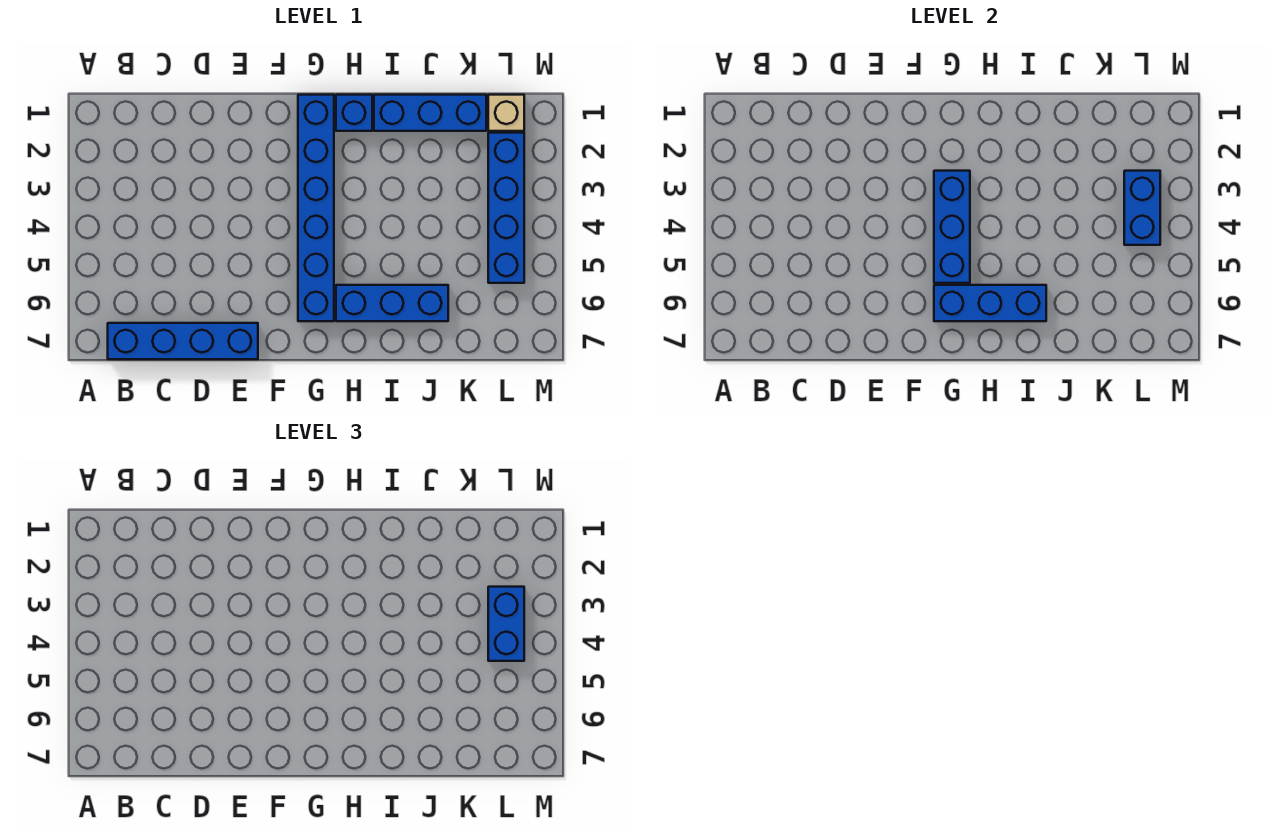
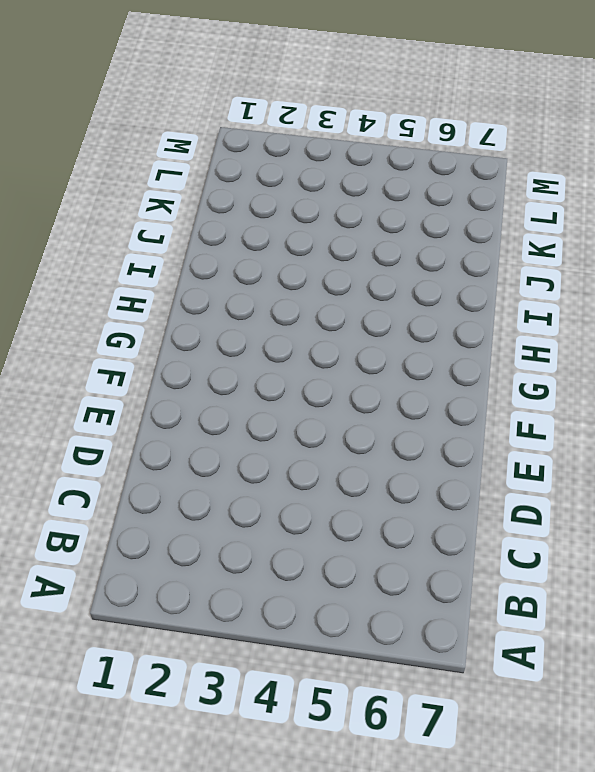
none -> blue brick B7:E7 level 1
none -> blue brick G1:G6 level 1

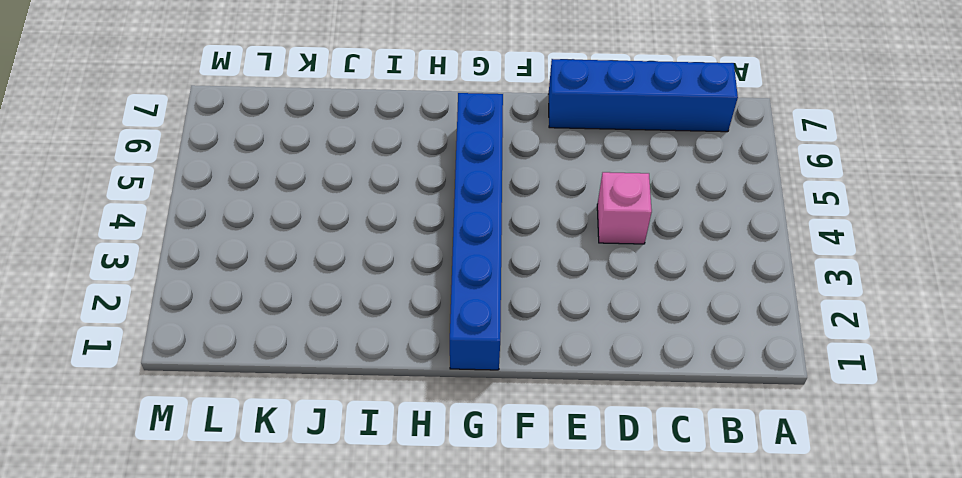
pink brick D4 level 1 -> none
none -> blue brick H1 level 1
none -> blue brick H6:J6 level 1

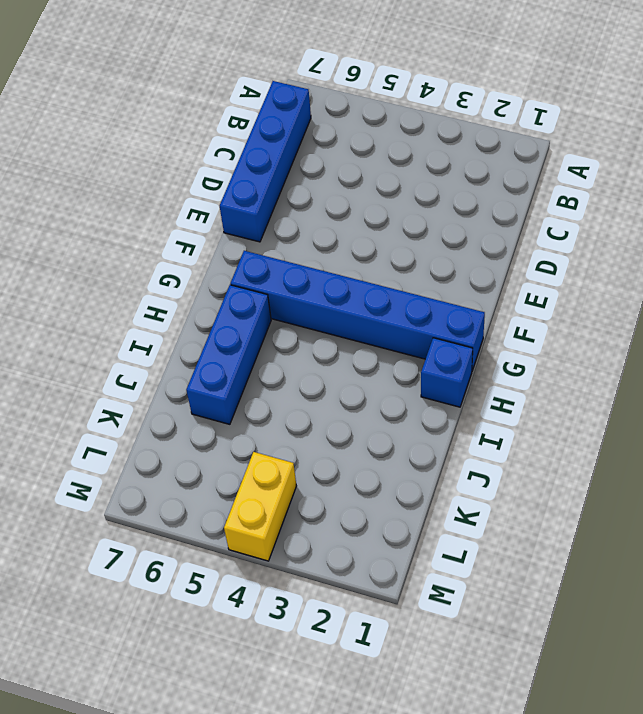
yellow brick L4:M4 level 1 -> blue brick L2:L5 level 1
none -> blue brick I1:K1 level 1
none -> tan brick L1 level 1

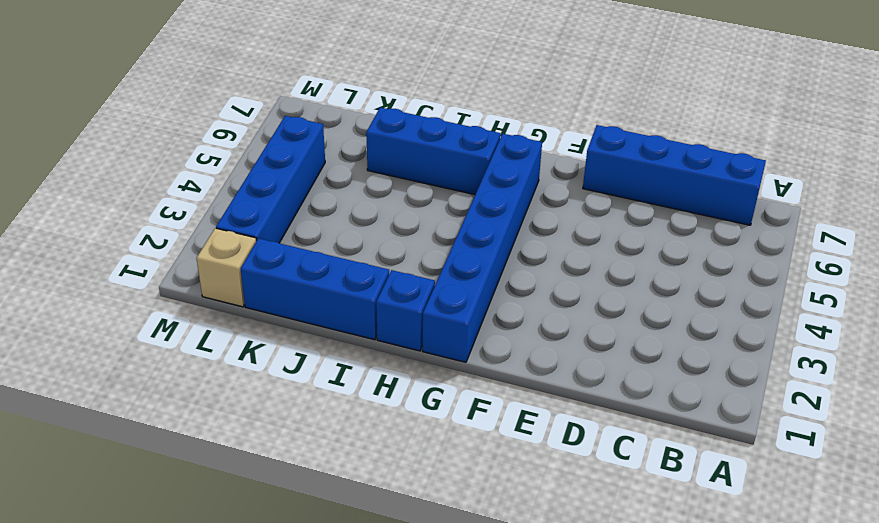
none -> blue brick G3:G5 level 2
none -> blue brick G6:I6 level 2

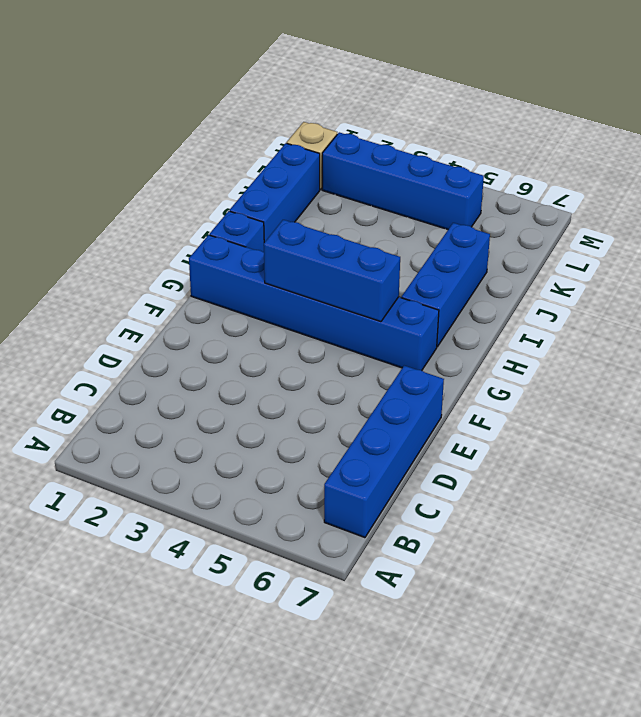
none -> blue brick G6:I6 level 2
none -> blue brick L3:L4 level 2

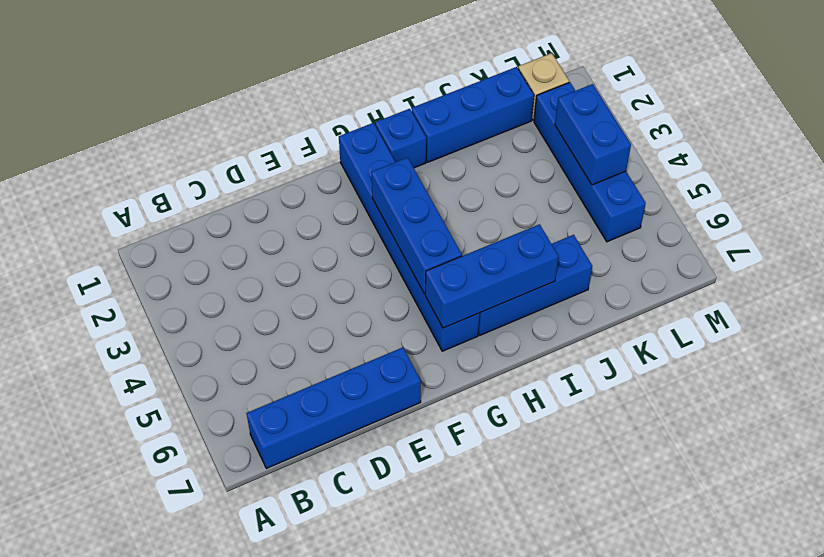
none -> blue brick L3:L4 level 3

